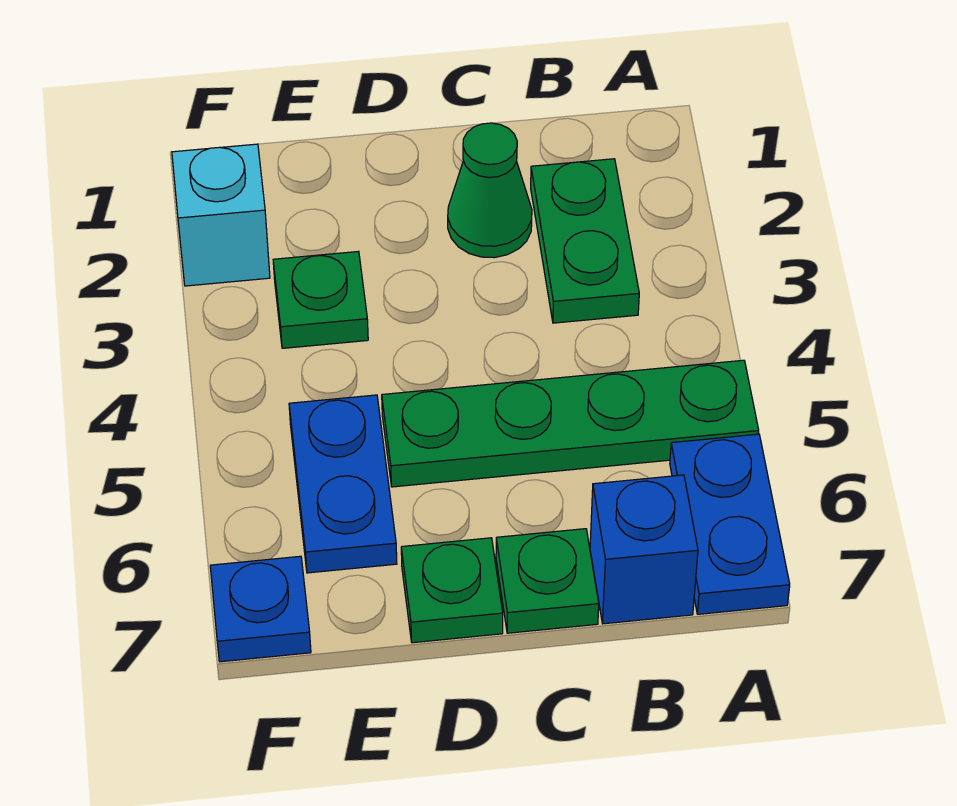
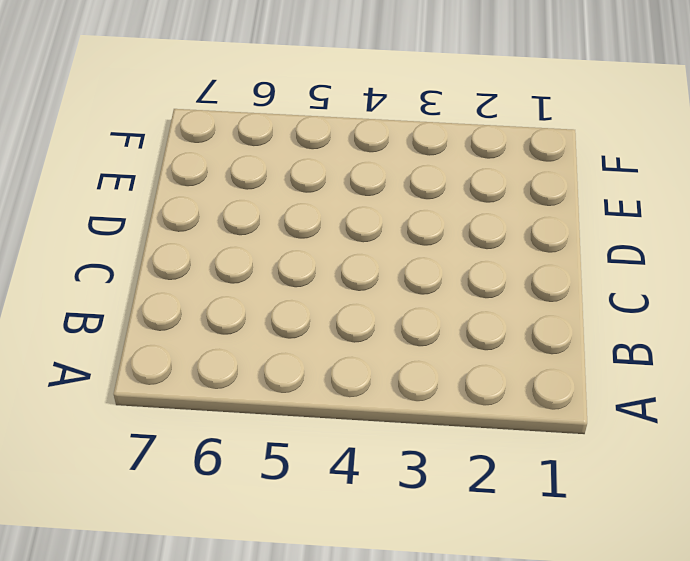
none -> green plate A5:D5 level 1
none -> blue plate A6:A7 level 1

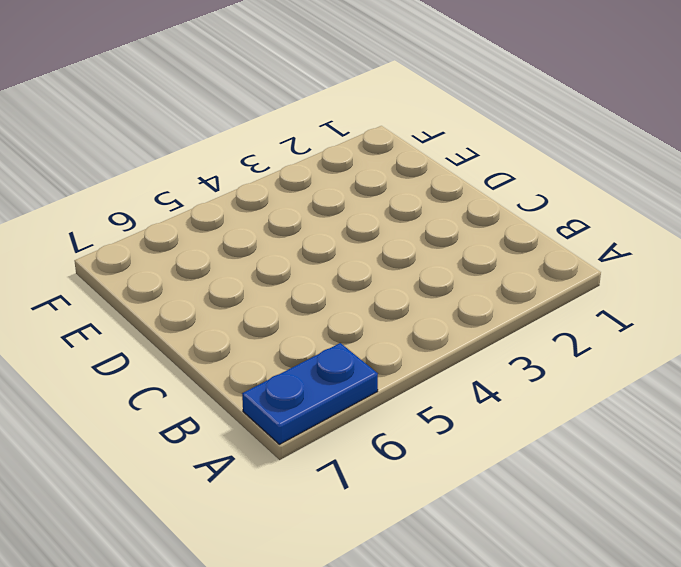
none -> green plate A5:D5 level 1
none -> green plate B2:B3 level 1

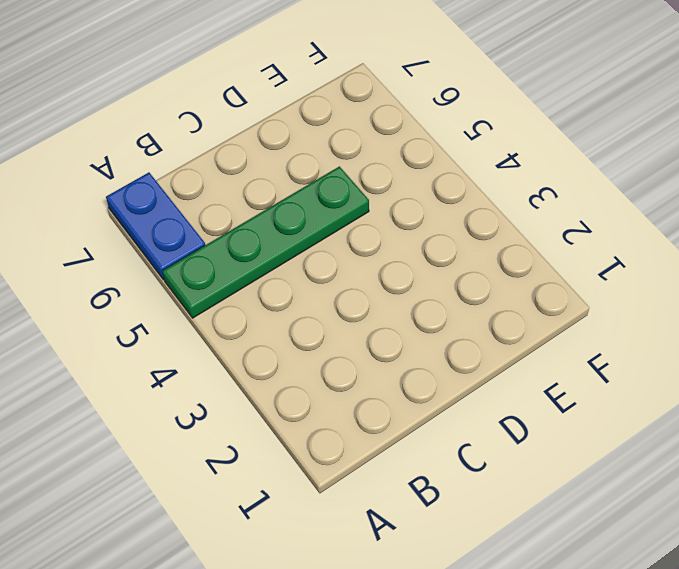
none -> green plate B2:B3 level 1
none -> blue brick B7 level 1

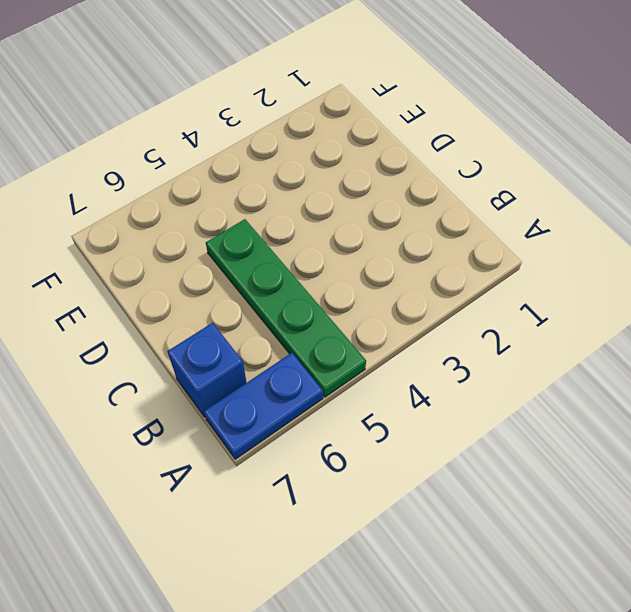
none -> green plate B2:B3 level 1
none -> green cone C2 level 1

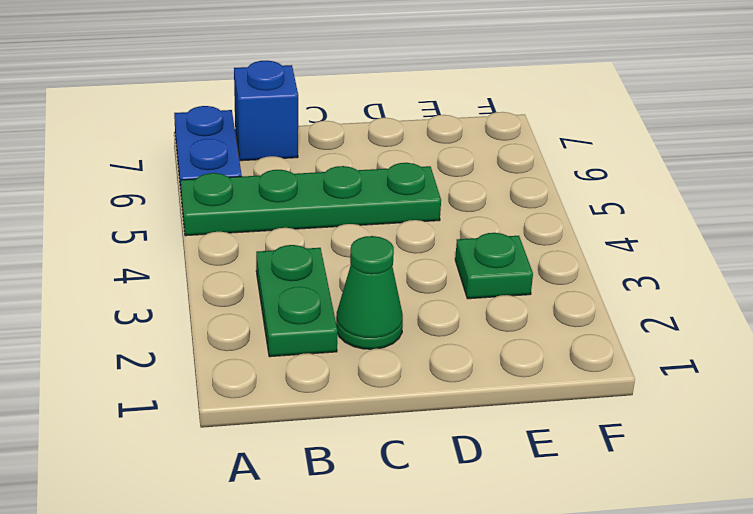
none -> green plate C7 level 1
none -> green plate D7 level 1

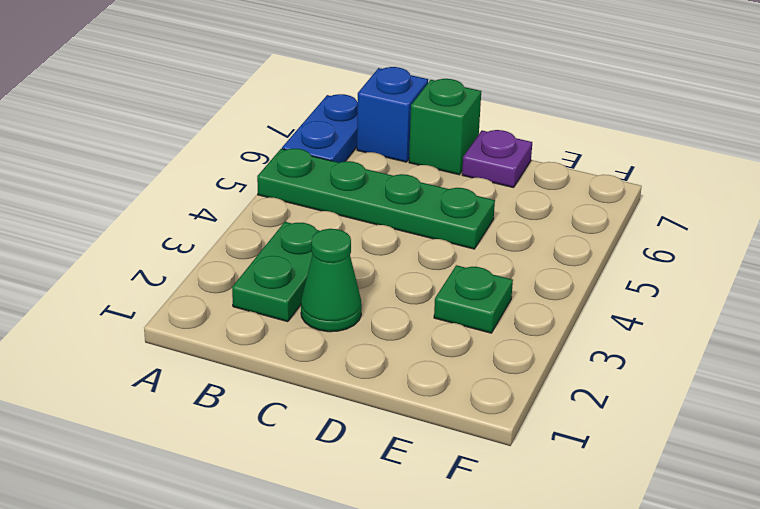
green brick C7 level 1 -> green plate C7 level 1
purple plate D7 level 1 -> green plate D7 level 1
none -> blue plate E5:E6 level 1
none -> cyan brick F2 level 1

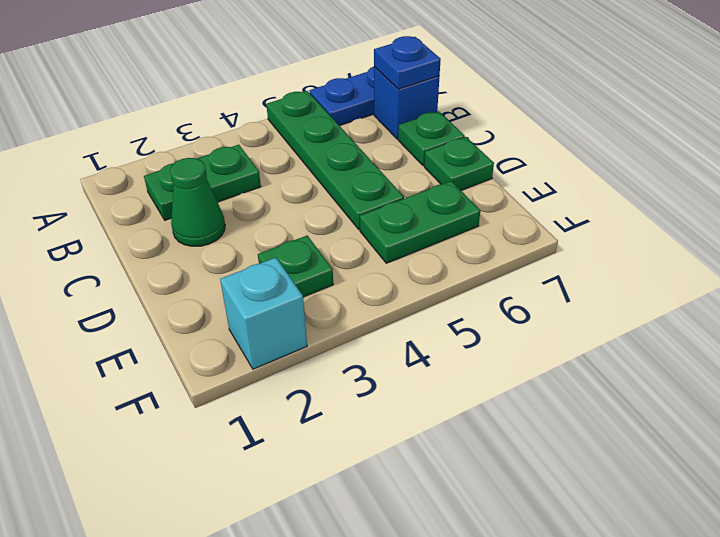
blue plate B7 level 2 -> blue plate F7 level 1
green plate E5:E6 level 1 -> blue plate E5:E6 level 1

